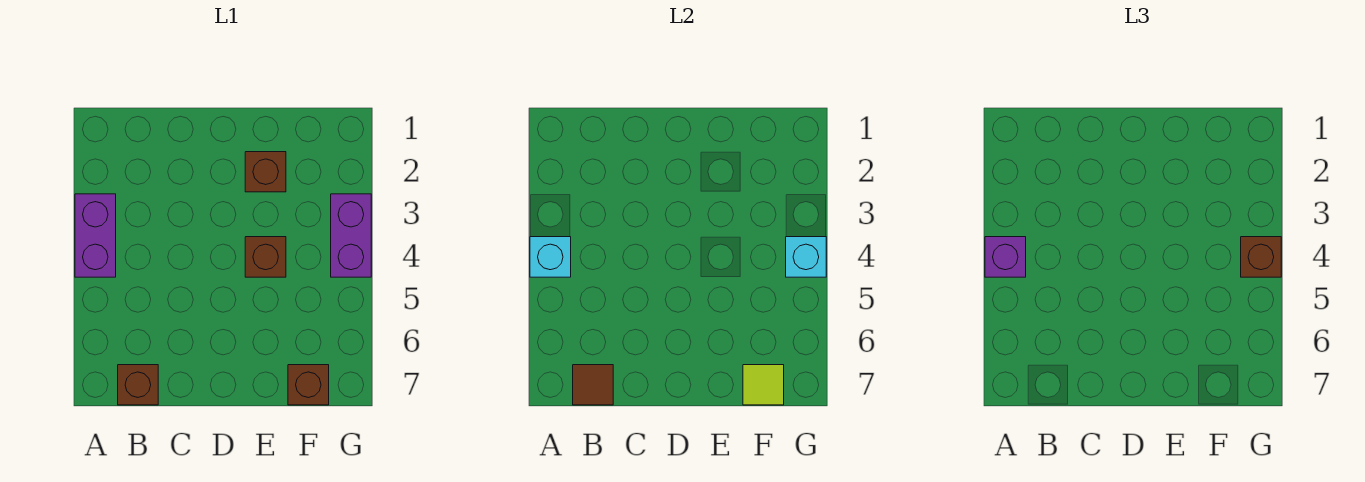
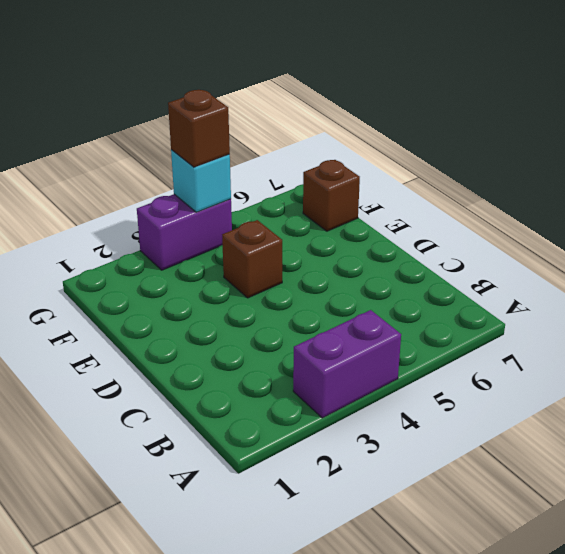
none -> brown brick B7 level 1
none -> brown brick E2 level 1
none -> cyan brick A4 level 2

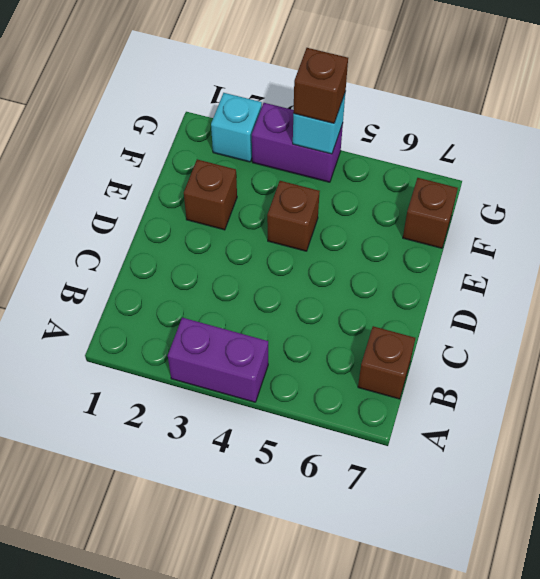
cyan brick G2 level 1 -> cyan brick A4 level 2
none -> brown tile B7 level 2
none -> lime tile F7 level 2
none -> purple brick A4 level 3

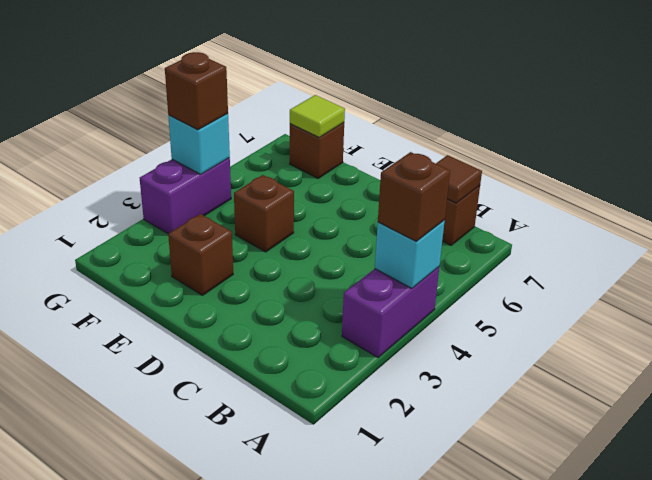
brown brick A4 level 3 -> purple brick A4 level 3

